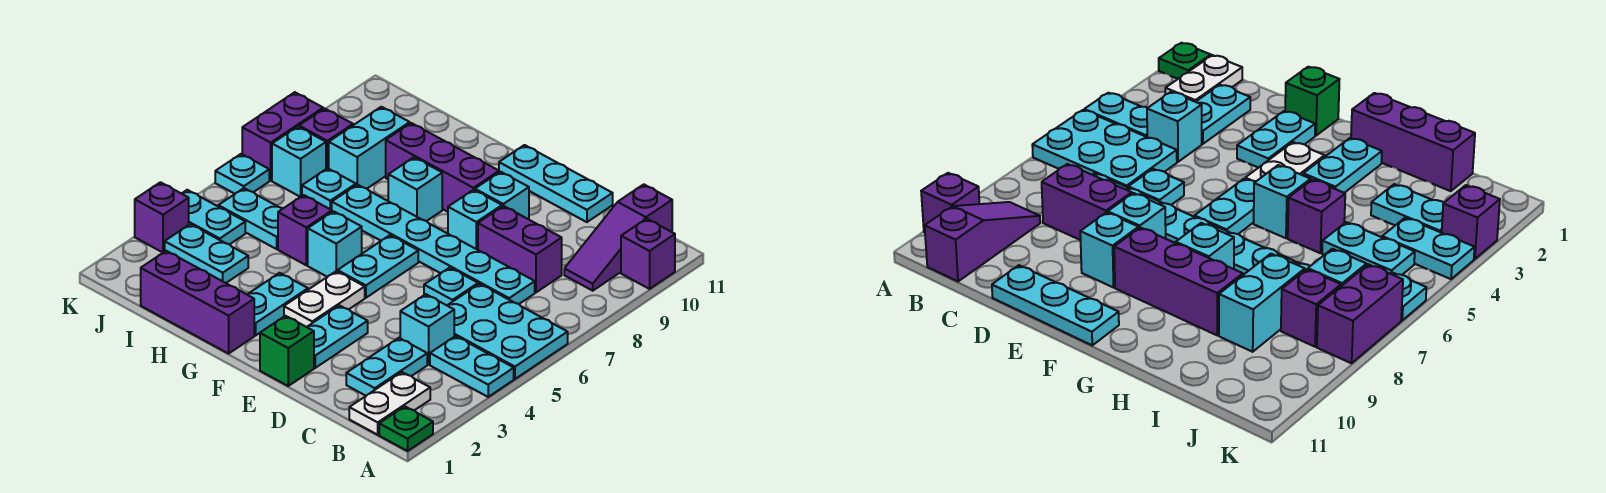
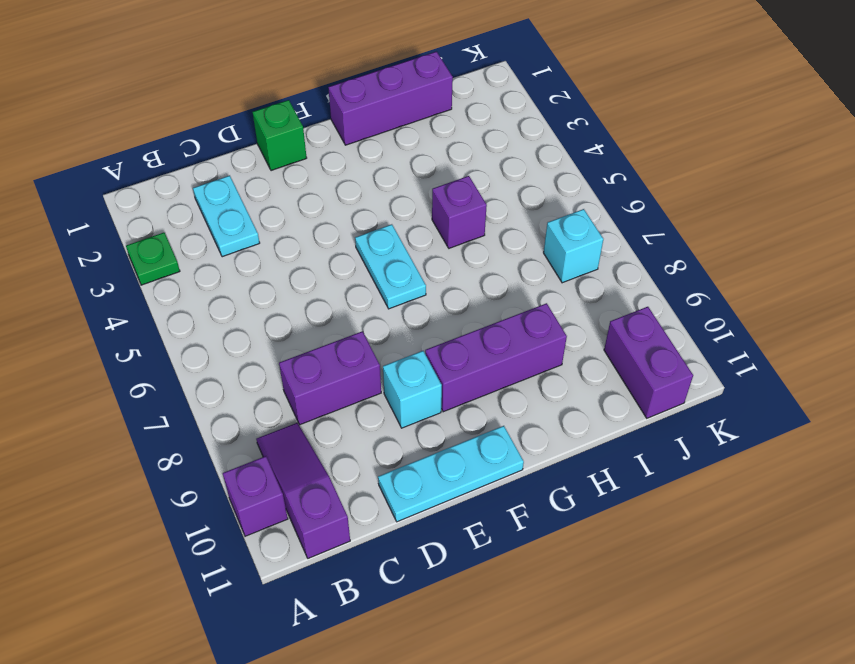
green plate A3 level 1 -> green plate A1 level 1
purple brick J10:J11 level 1 -> purple brick K7:K8 level 1
none -> cyan plate A4:B4 level 1
none -> cyan plate A5:C6 level 1
none -> white plate B1:B2 level 1
none -> cyan brick C4 level 1

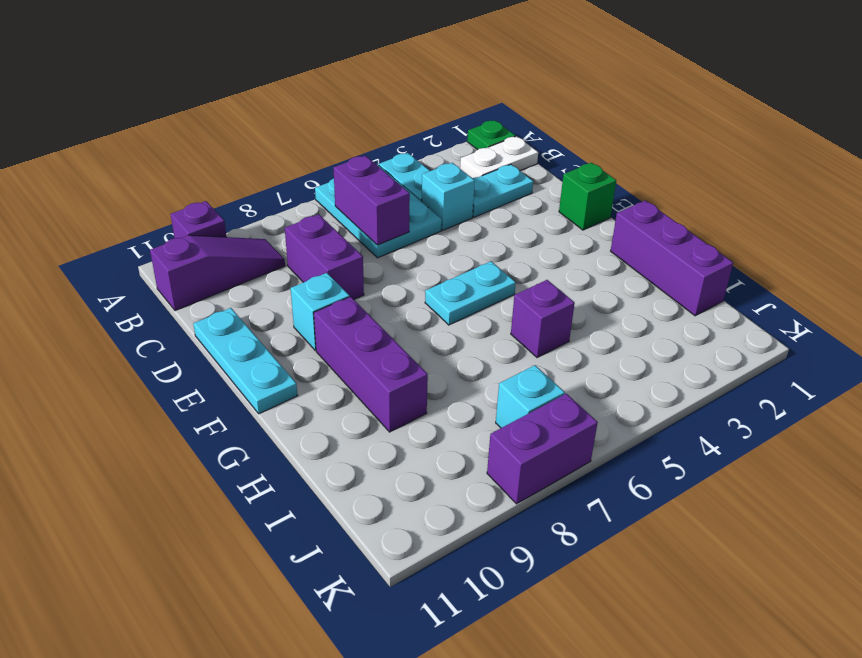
purple brick B6:C6 level 2 -> none
none -> cyan plate C7:H7 level 1
none -> cyan plate D6 level 1
none -> cyan plate E2:E3 level 1
none -> cyan brick E8 level 1

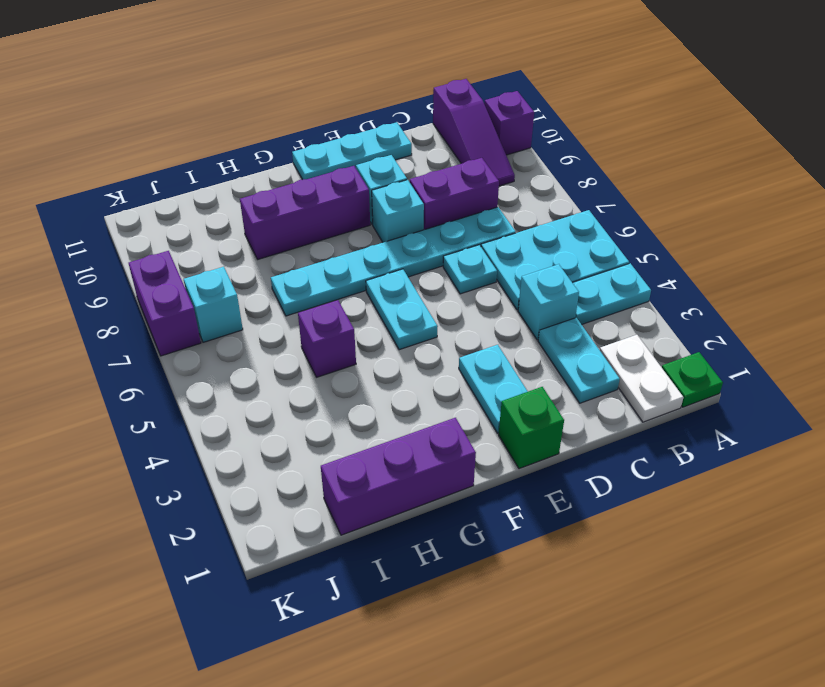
none -> white plate F3:F4 level 1
none -> cyan plate G2:G3 level 1
none -> cyan brick G5 level 1
none -> cyan brick G8 level 1

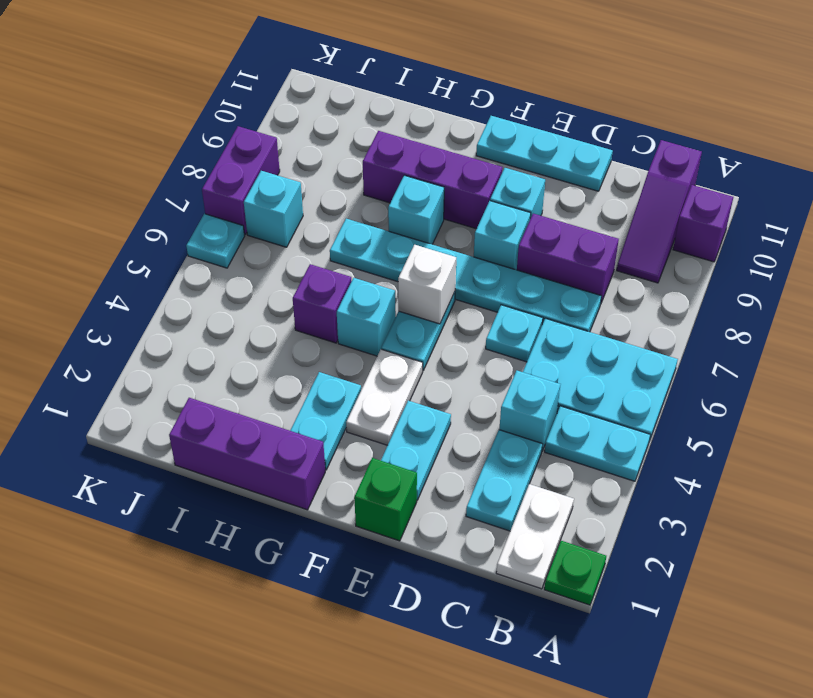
white brick F6 level 2 -> none
none -> cyan plate I3:J3 level 1
none -> cyan plate I5:J5 level 1
none -> cyan plate I7 level 1
none -> cyan brick I8:I9 level 1

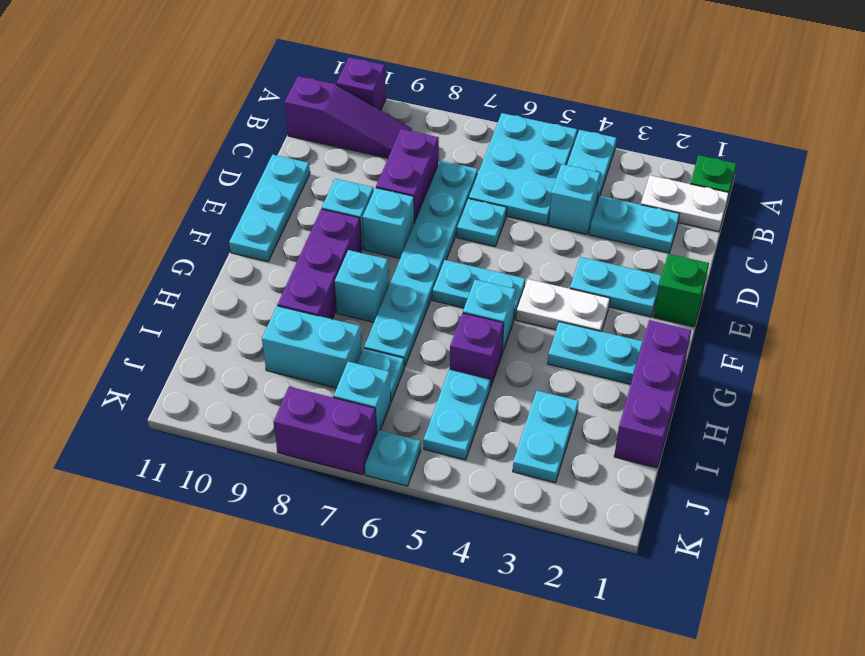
none -> cyan plate J4:K4 level 1
none -> purple brick J8 level 1
none -> purple brick K3 level 1

